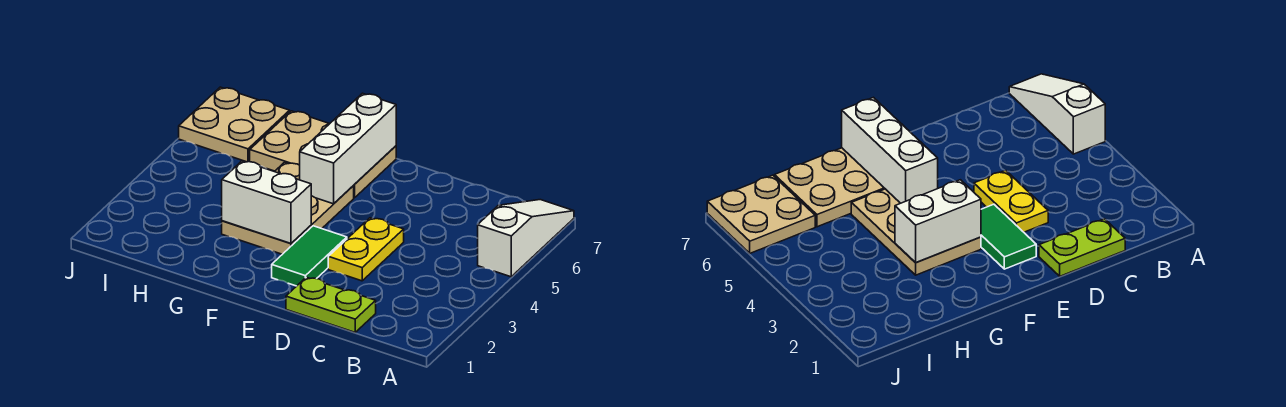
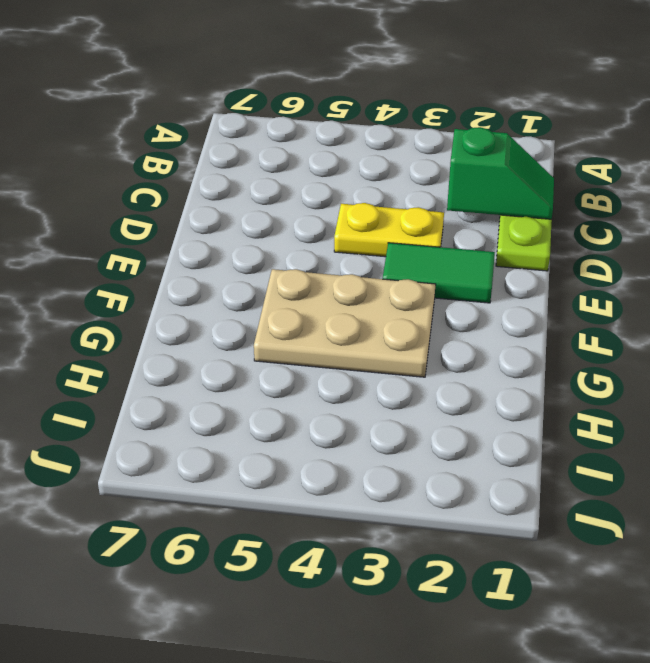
green slope C1:C2 level 2 top 2 -> none
none -> white slope A5:A7 level 1 top 5
none -> tan plate F6:H7 level 1

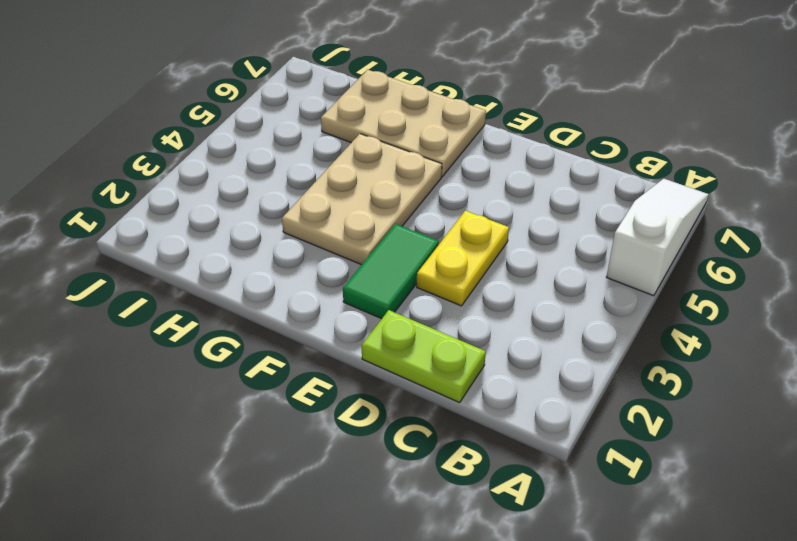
none -> tan plate I6:J7 level 1
none -> white brick F3:G3 level 2

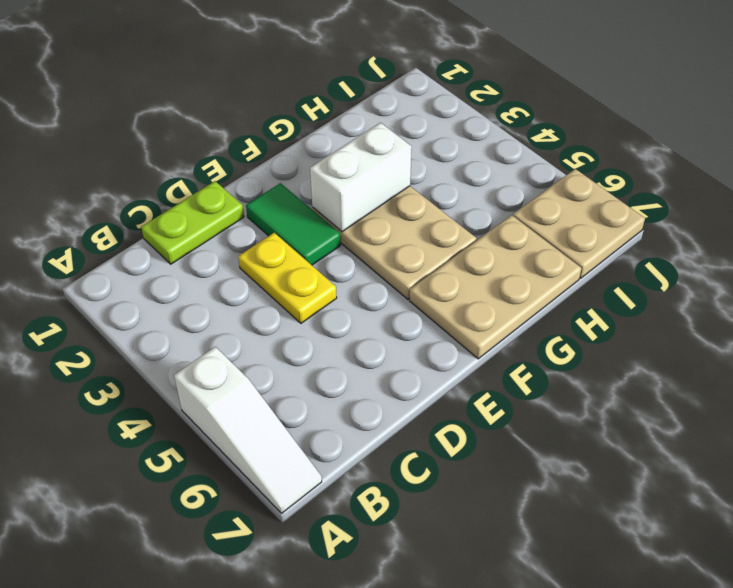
none -> white brick F5:F7 level 2

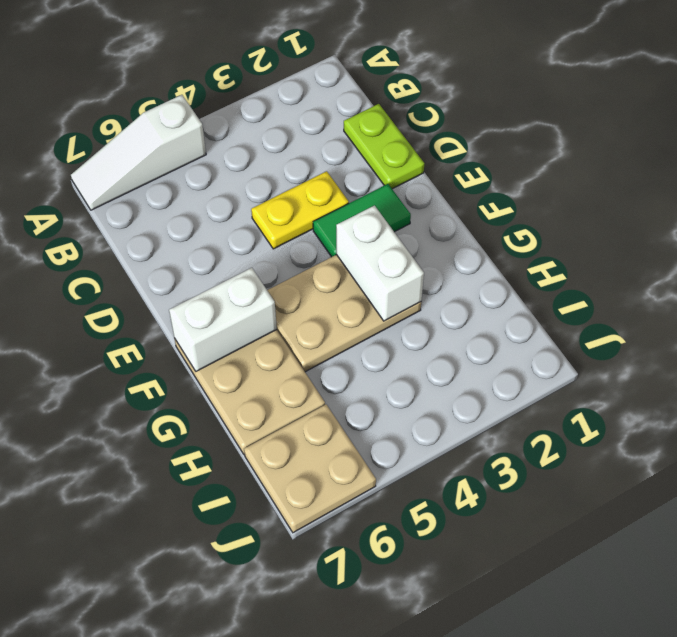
white brick F6:F7 level 2 -> white brick F5:F7 level 2

